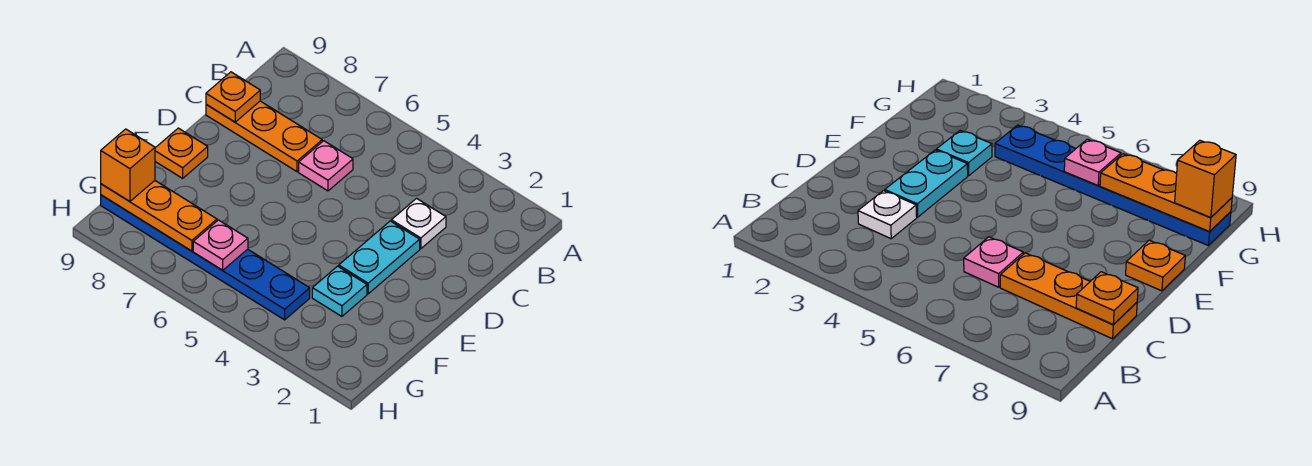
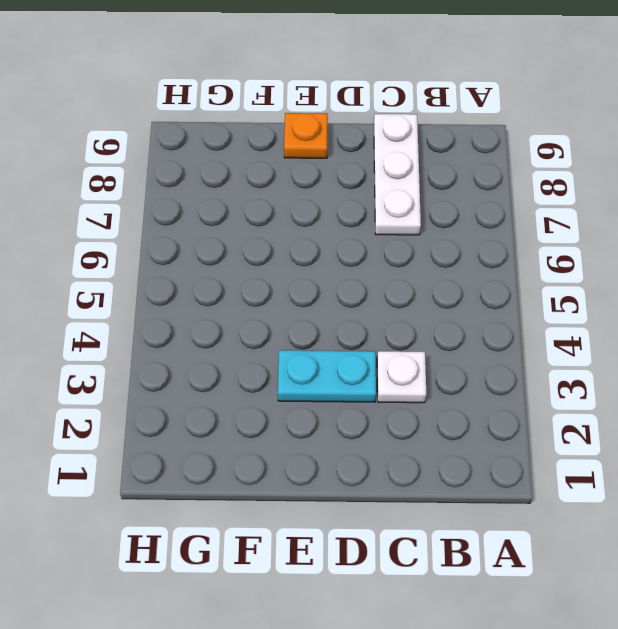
white plate C7:C9 level 1 -> orange plate C7:C9 level 1
none -> pink plate C6 level 1
none -> cyan plate F3 level 1

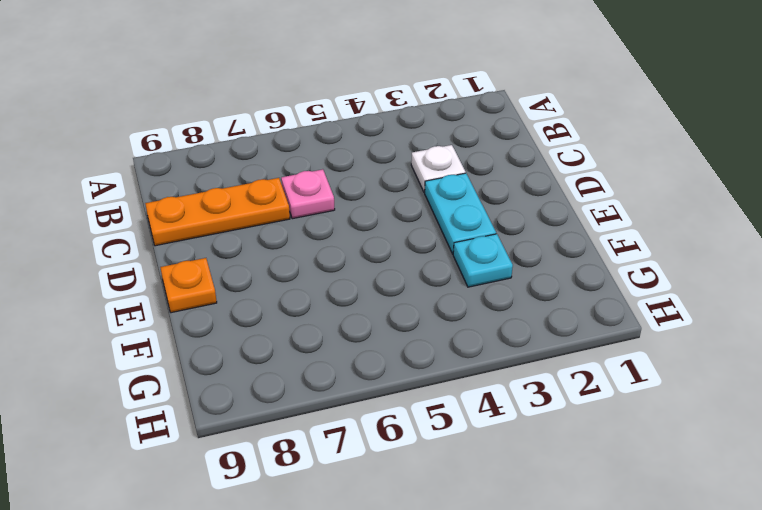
none -> blue plate G4:G9 level 1
none -> orange plate C9 level 2

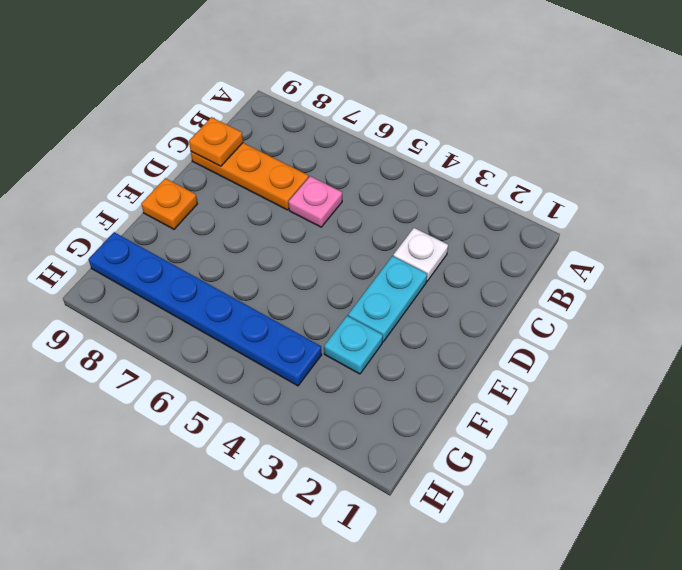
none -> pink plate G6 level 2
none -> orange plate G7:G9 level 2

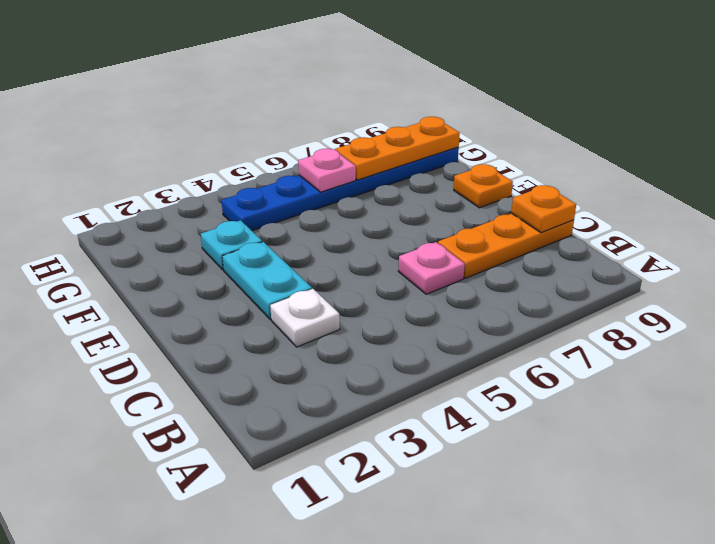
none -> orange brick G9 level 3

